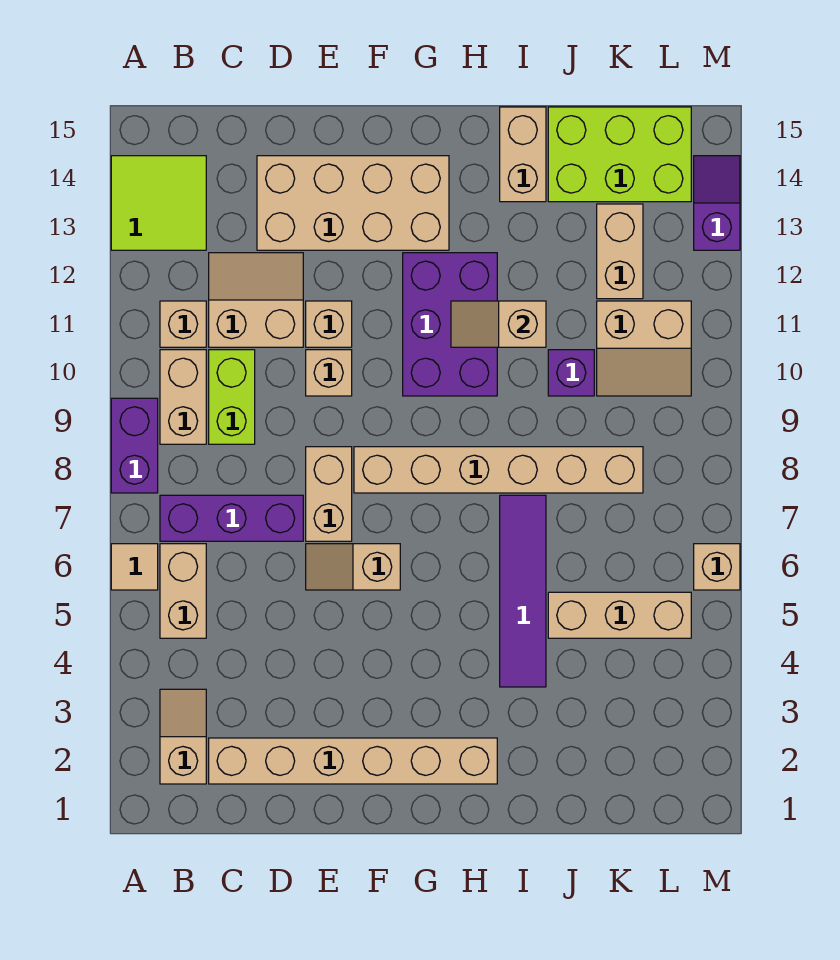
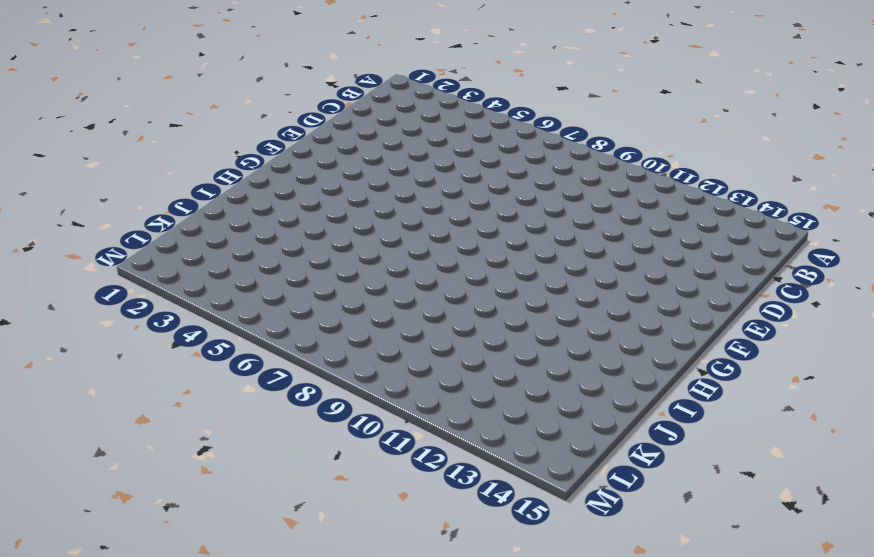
none -> tan tile A6 level 1
none -> purple brick A8:A9 level 1
none -> lime tile A13:B14 level 1

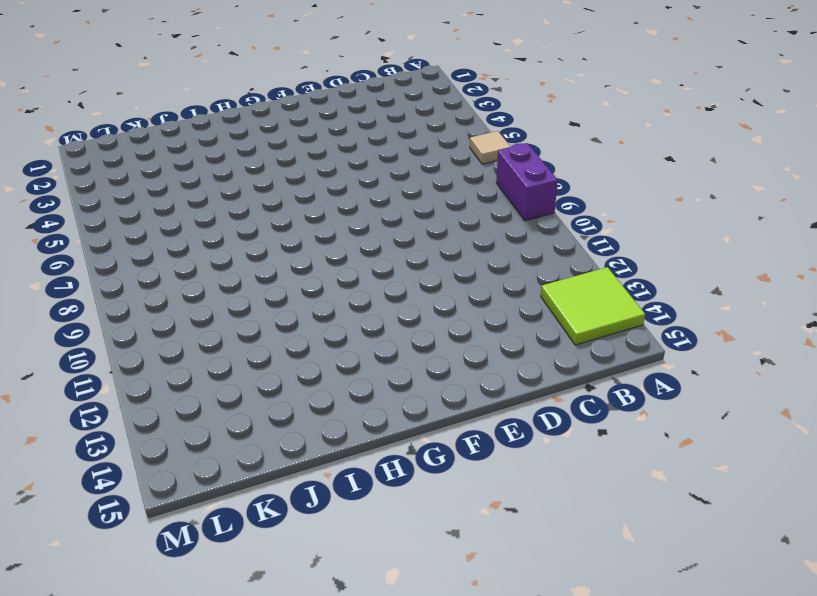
none -> tan slope B2:B3 level 1 top 2
none -> tan brick B5:B6 level 1
none -> purple brick B7:D7 level 1

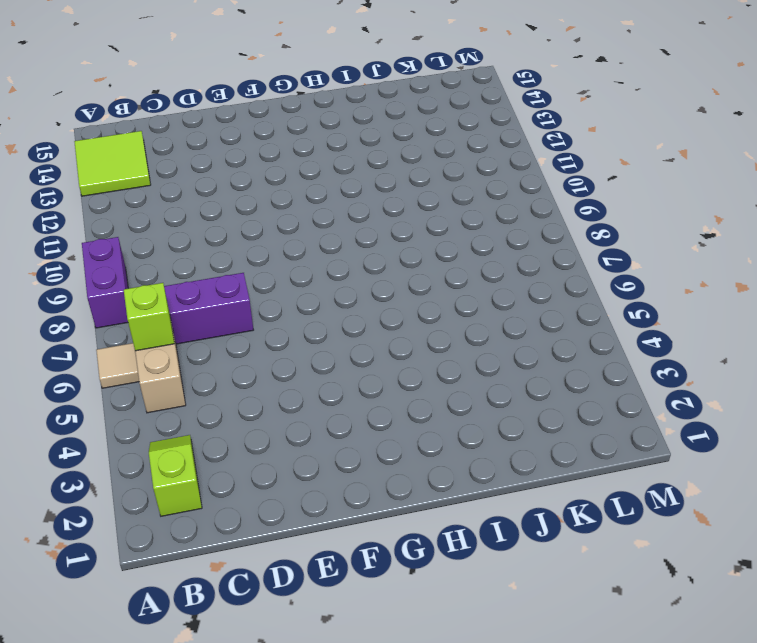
lime slope B2:B3 level 1 top 2 -> tan slope B2:B3 level 1 top 2
lime brick B6 level 2 -> none
none -> tan brick B9:B10 level 1
none -> tan brick B11 level 1
none -> tan brick C2:H2 level 1

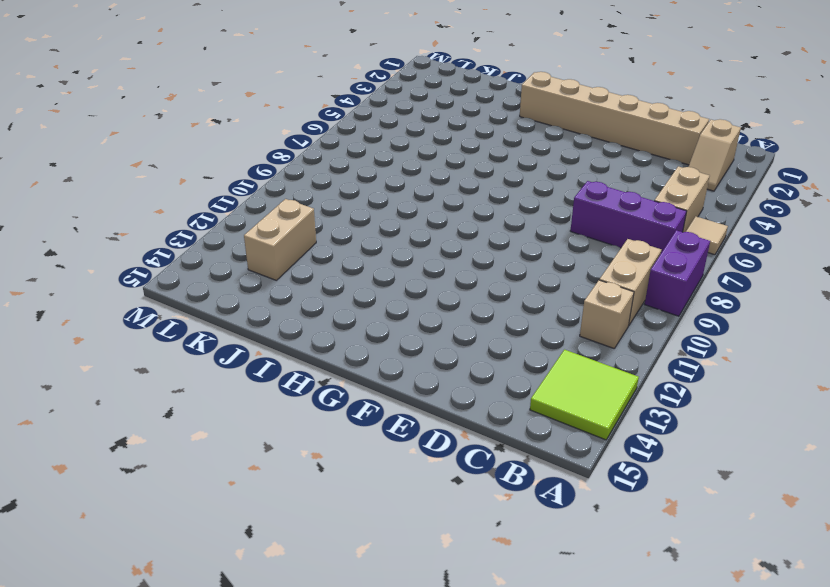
none -> lime brick C9:C10 level 1
none -> tan slope C11:D12 level 1 top 11
none -> tan brick D13:G14 level 1

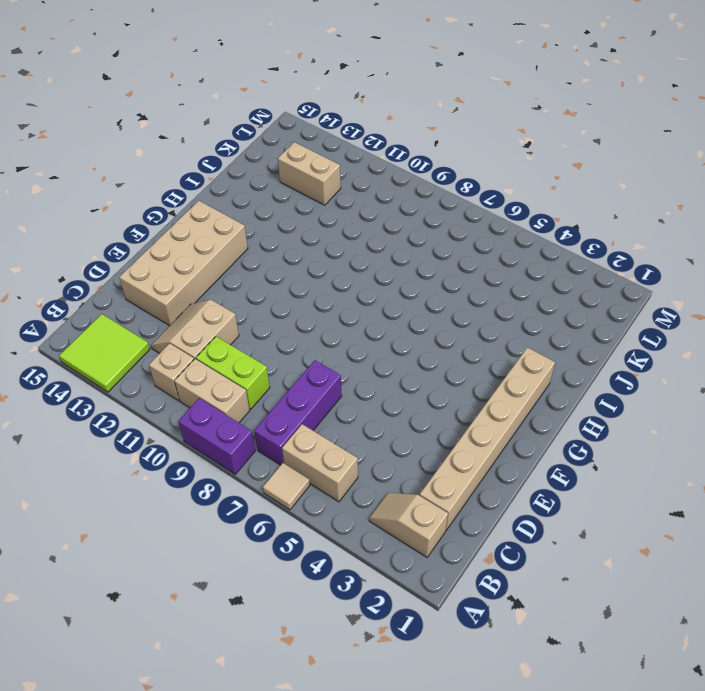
none -> tan slope E6:F6 level 1 top F
none -> tan brick E7:E8 level 1
none -> tan brick E10 level 1

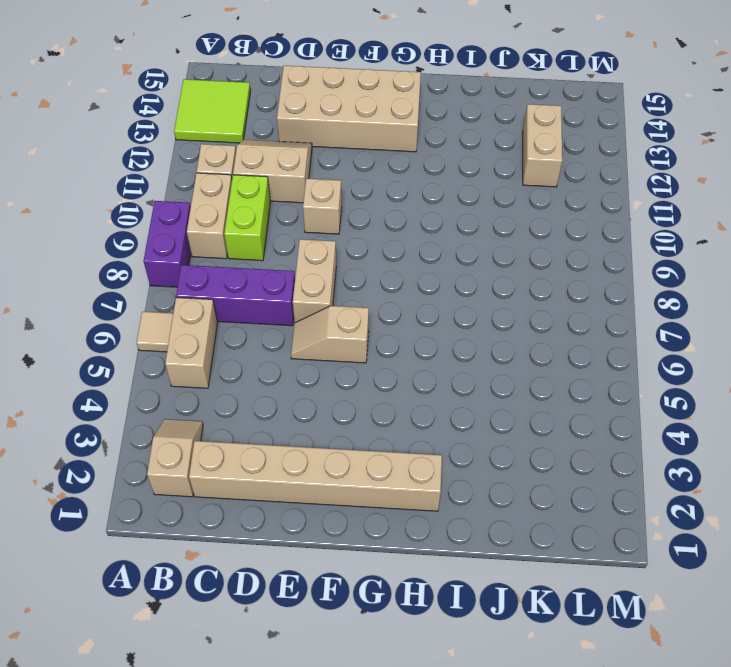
none -> tan brick E11 level 1
none -> tan brick F8:K8 level 1
none -> purple brick G10:H12 level 1

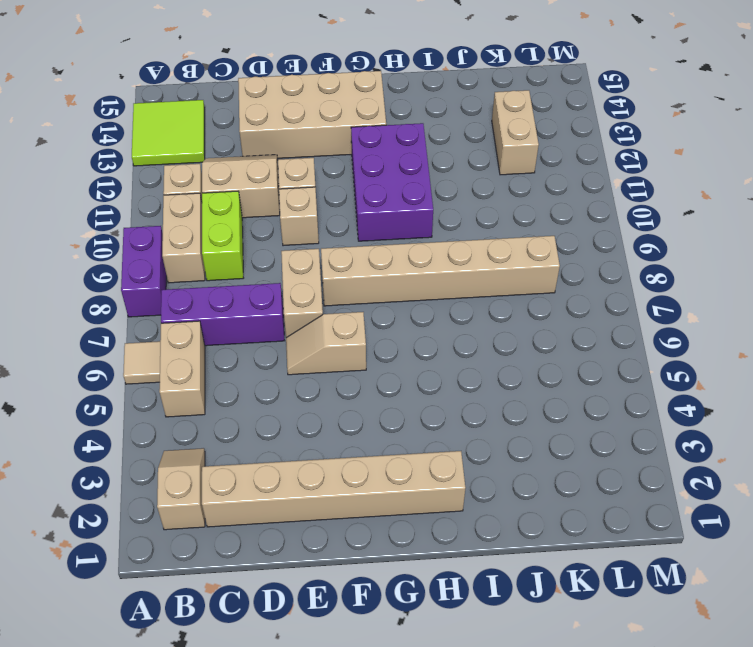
none -> purple tile I4:I7 level 1
none -> tan brick I14:I15 level 1
none -> tan brick J5:L5 level 1

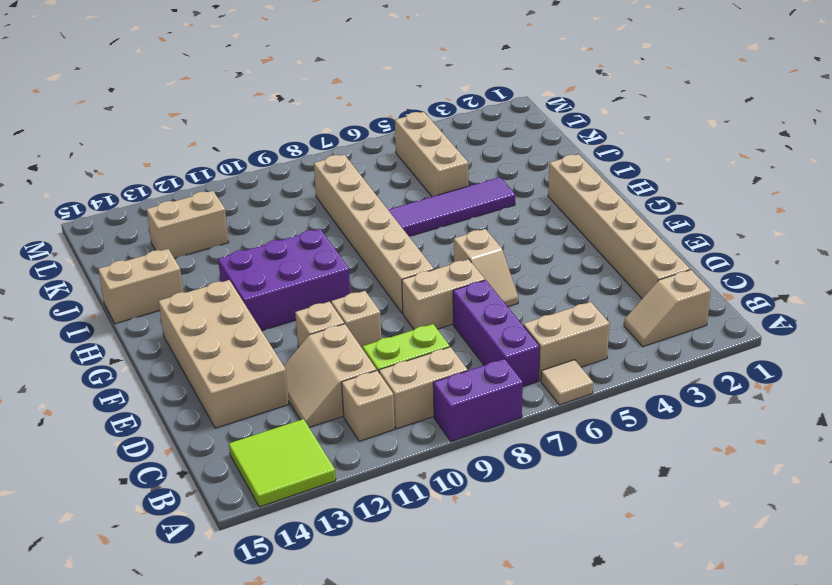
none -> purple brick J10 level 1
none -> lime brick J14:L15 level 1
none -> tan slope K10:L11 level 1 top 11

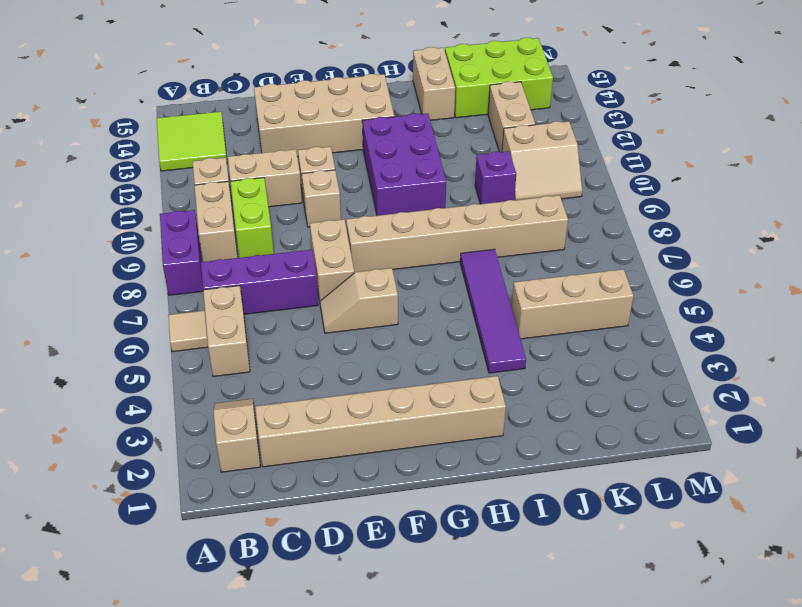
none -> tan brick M6 level 1
none -> purple slope M13:M14 level 1 top 13
none -> tan slope H11:I11 level 2 top I

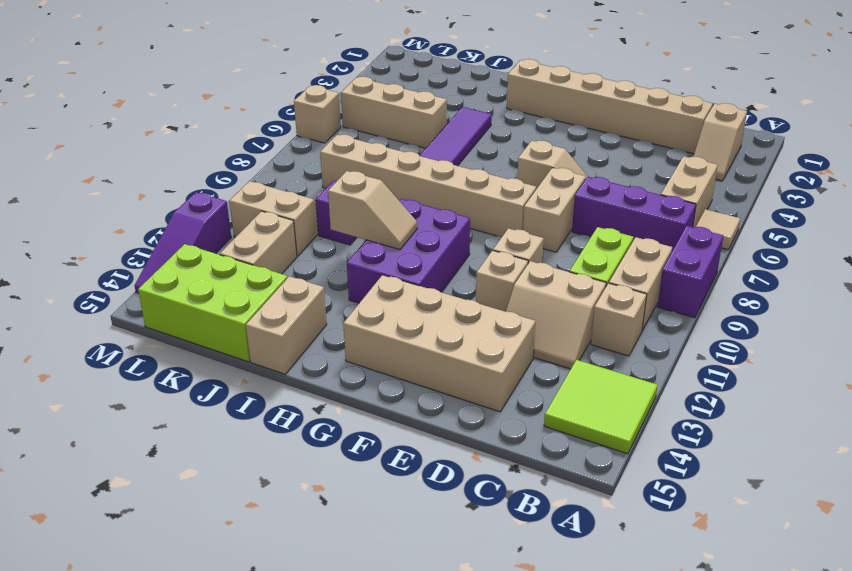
purple slope M12:M14 level 1 top 12 -> purple slope M13:M14 level 1 top 13

